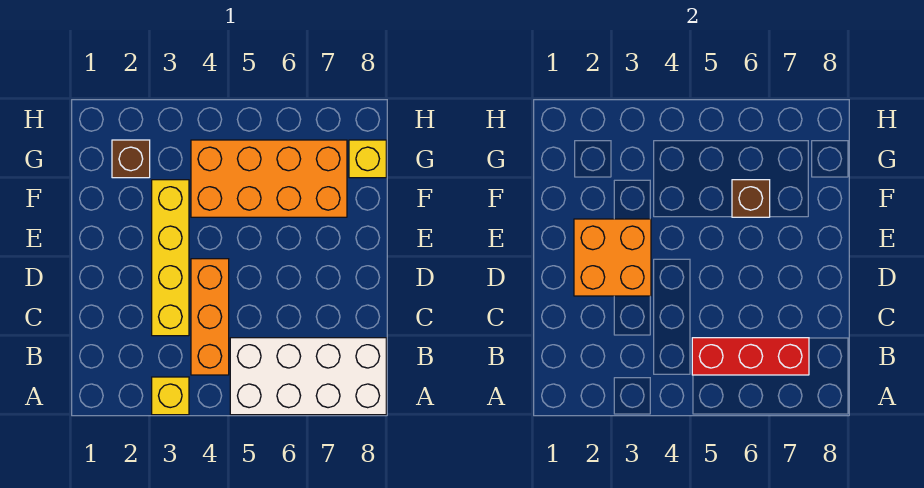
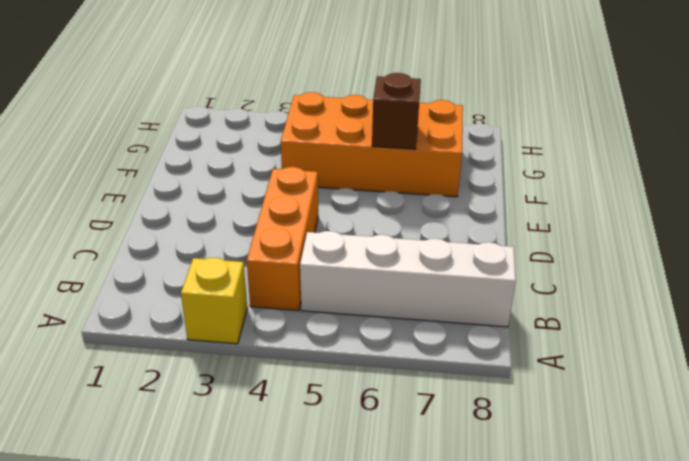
white brick B5:B8 level 1 -> white brick A5:B8 level 1
none -> yellow brick C3:F3 level 1
none -> brown brick G2 level 1

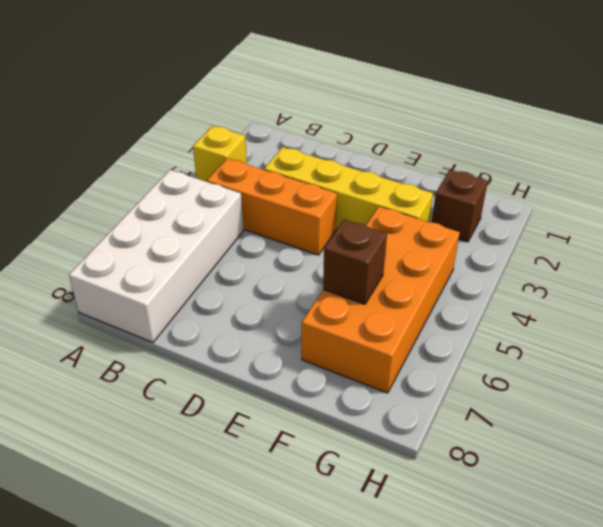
none -> yellow brick G8 level 1
none -> red brick B5:B7 level 2

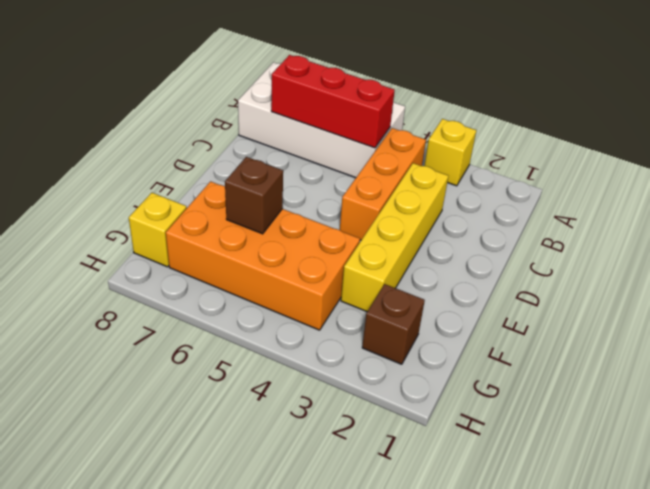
none -> orange brick D2:E3 level 2

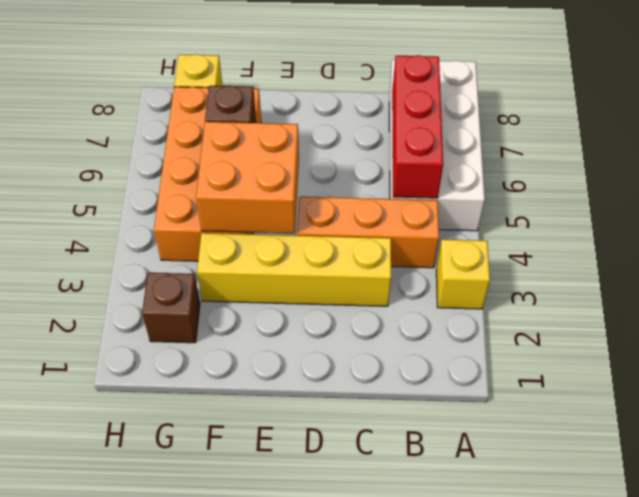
orange brick E4:F5 level 2 -> orange brick D2:E3 level 2

